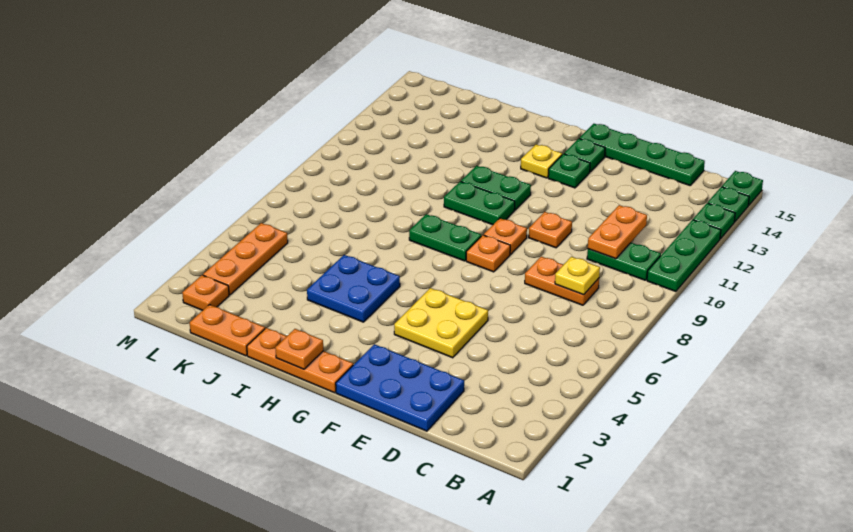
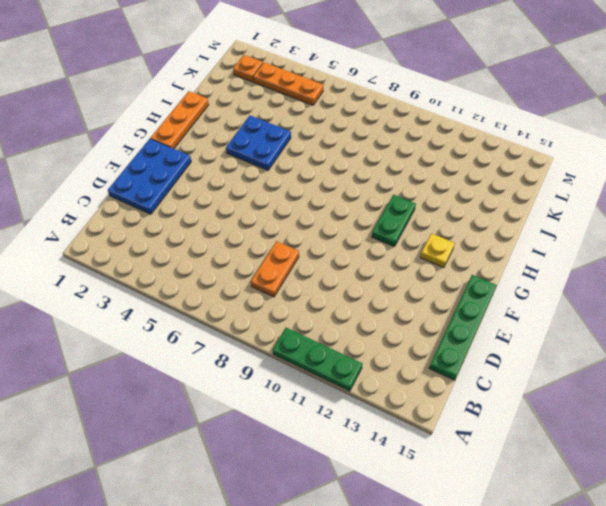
none -> green plate A13 level 1
none -> green plate A14 level 1
none -> green plate A15 level 1

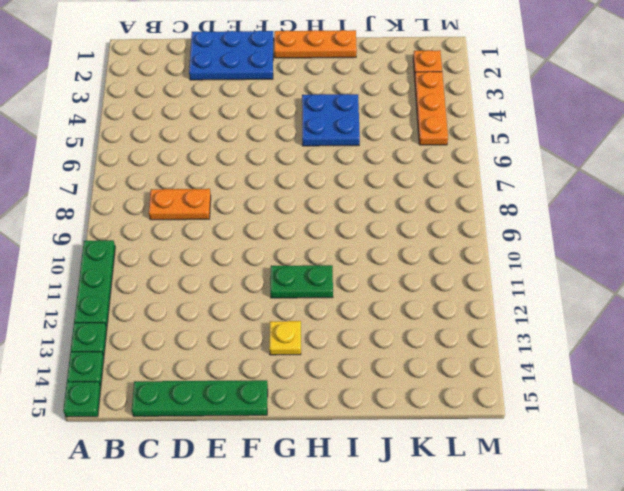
none -> green plate B10:C10 level 1
none -> yellow plate E4:F5 level 1
none -> orange plate E10 level 1

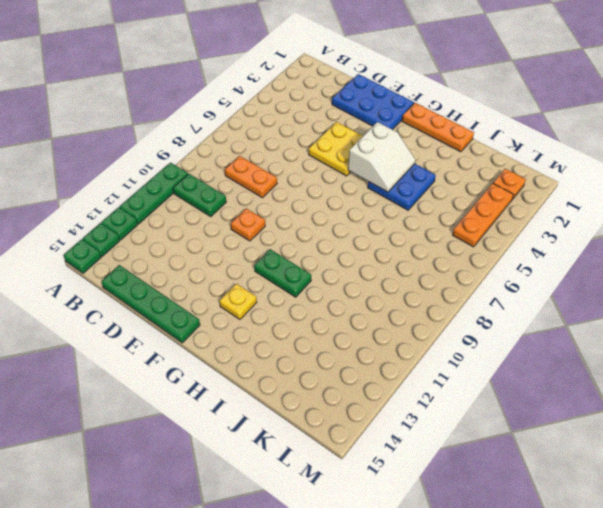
white slope G4:H5 level 2 top G -> none
none -> orange plate F8 level 1
none -> orange plate F9 level 1
none -> green plate F13 level 1

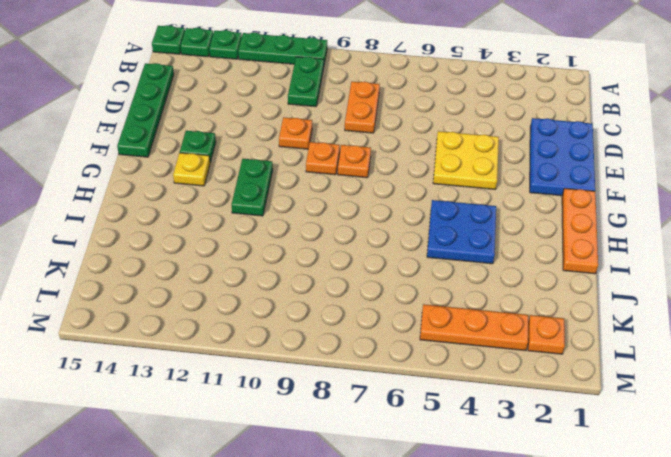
none -> green plate F14 level 1
none -> green plate G8:H8 level 1
none -> green plate G10:H10 level 1

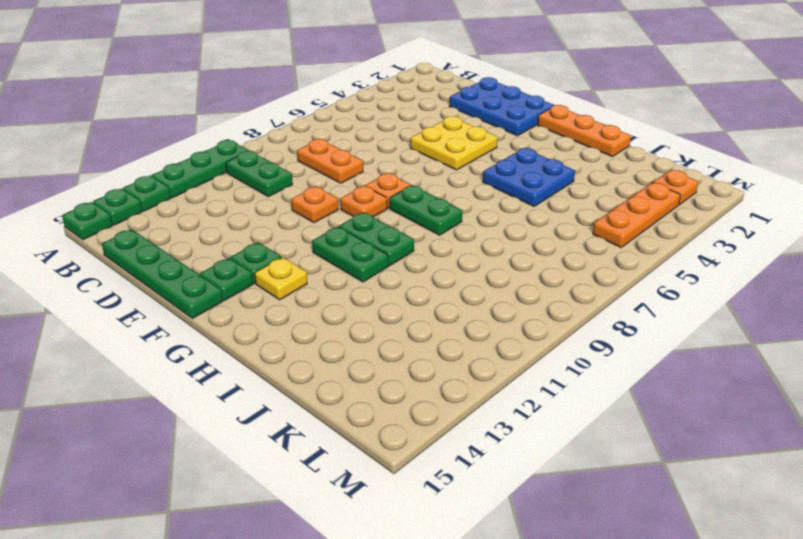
none -> orange plate J1:K1 level 1
none -> yellow plate C8 level 2
none -> orange plate C10:C11 level 2

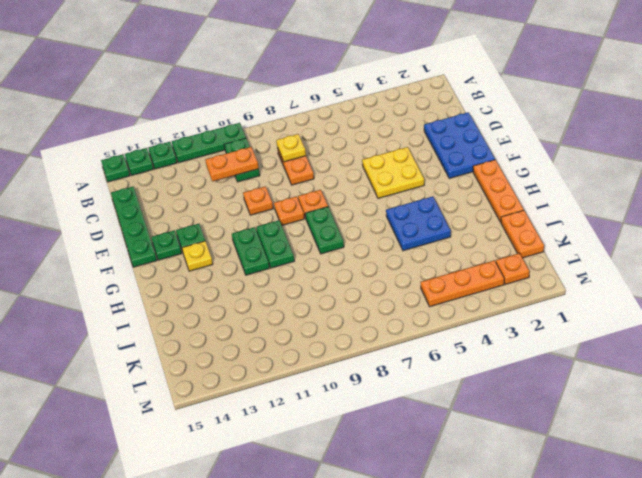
none -> orange plate H1 level 2

